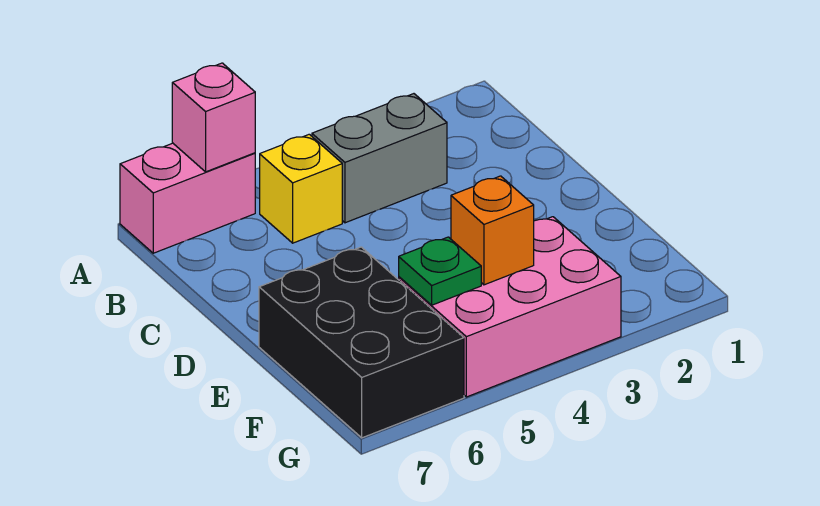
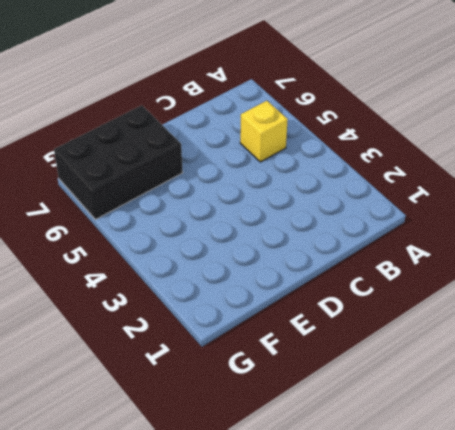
none -> pink brick A6:A7 level 1
none -> grey brick B3:B4 level 1

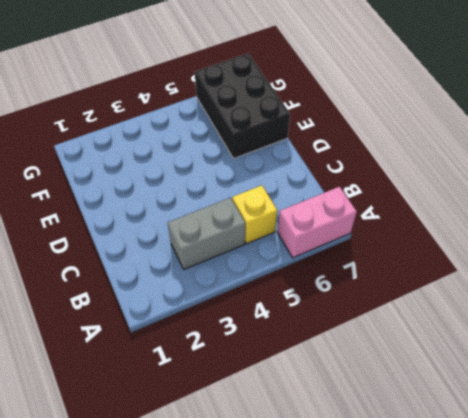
none -> pink brick F3:G5 level 1
none -> pink brick A6 level 2

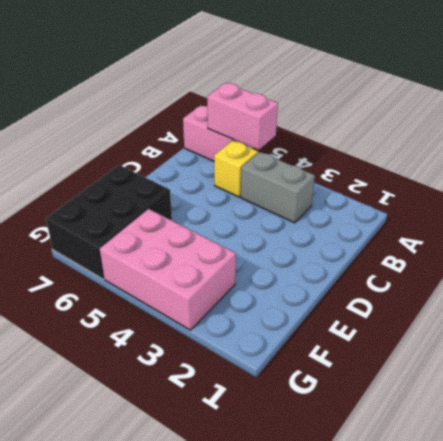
pink brick A5:A6 level 2 -> pink brick A6 level 2
none -> orange brick F4 level 2
none -> green plate F5 level 2

